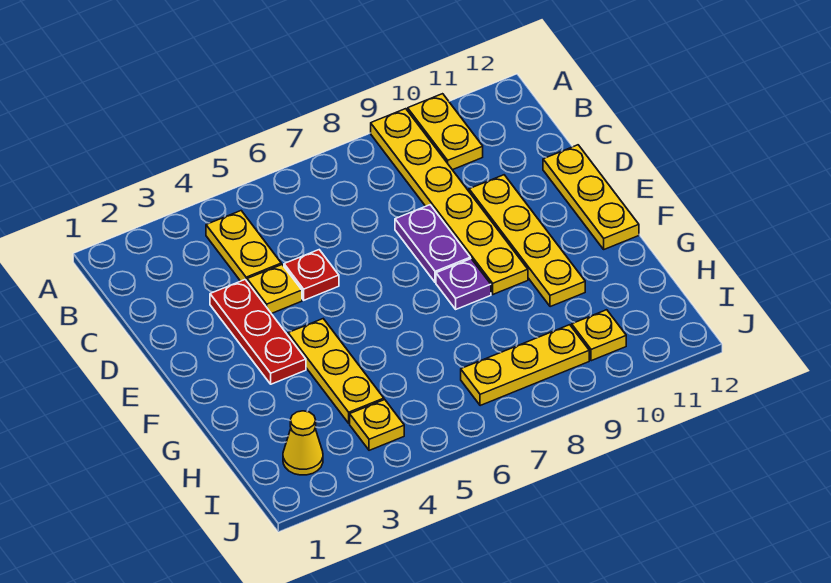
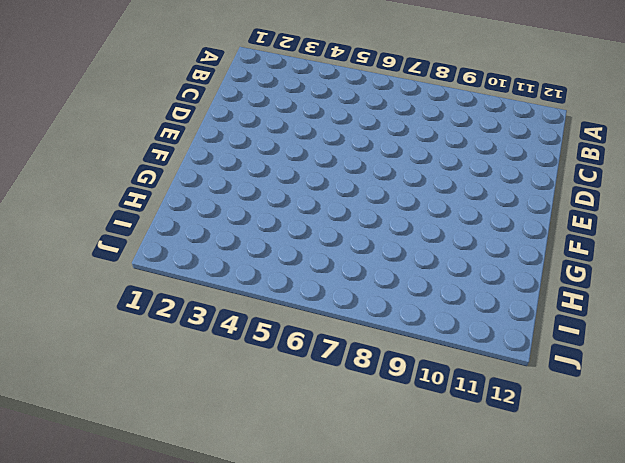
none -> yellow plate A9:F9 level 1
none -> yellow plate A10:B10 level 1
none -> yellow plate B4:C4 level 1

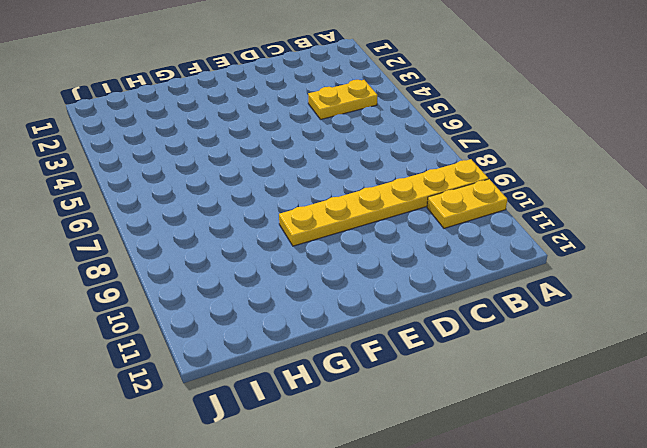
none -> red plate D3:F3 level 1
none -> yellow plate D4 level 1
none -> red plate D5 level 1

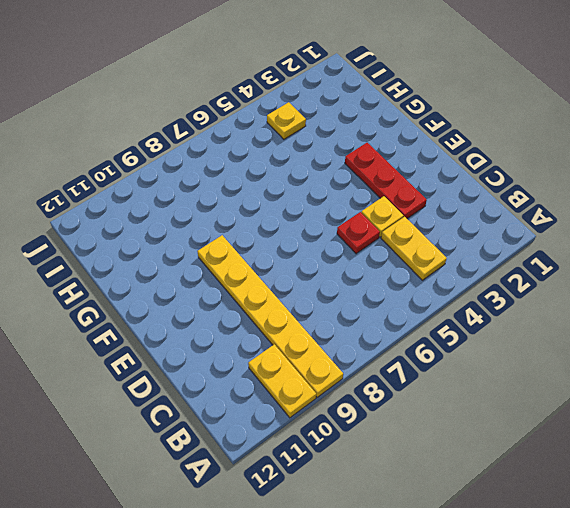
none -> purple plate D8:E8 level 1
none -> yellow plate D10:G10 level 1
none -> yellow plate D12:F12 level 1

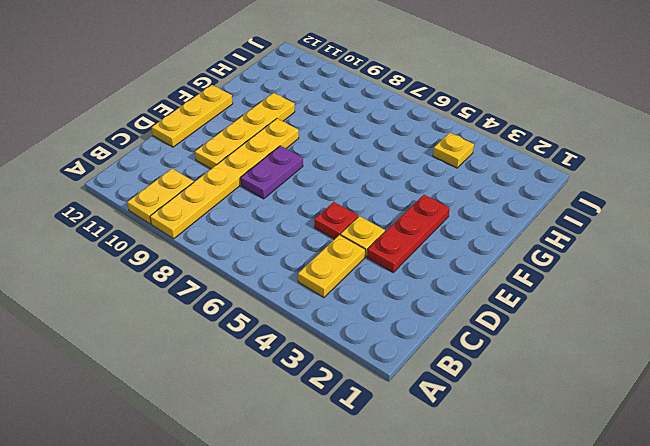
none -> yellow plate F4:H4 level 1
none -> purple plate F8 level 1
none -> yellow cone I2 level 1

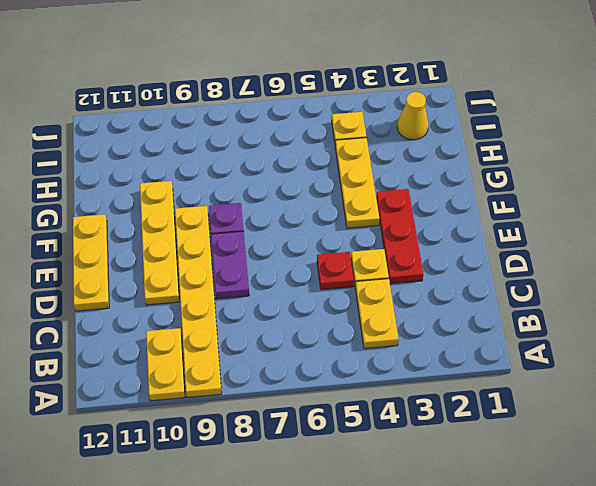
none -> yellow plate I7:I9 level 1
none -> yellow plate I10 level 1

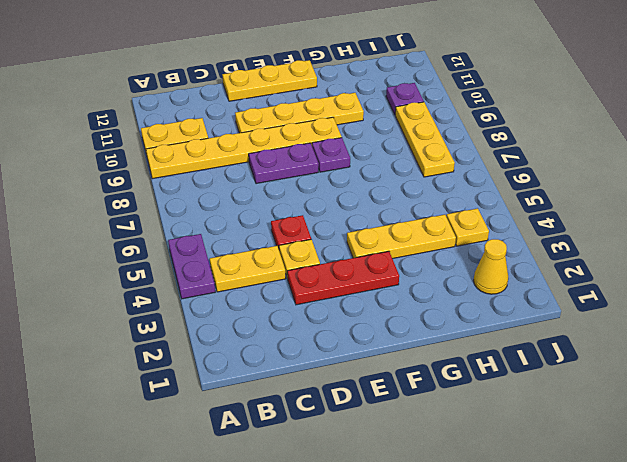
purple plate A4:A5 level 1 -> none
purple plate I10 level 1 -> yellow plate I10 level 1

